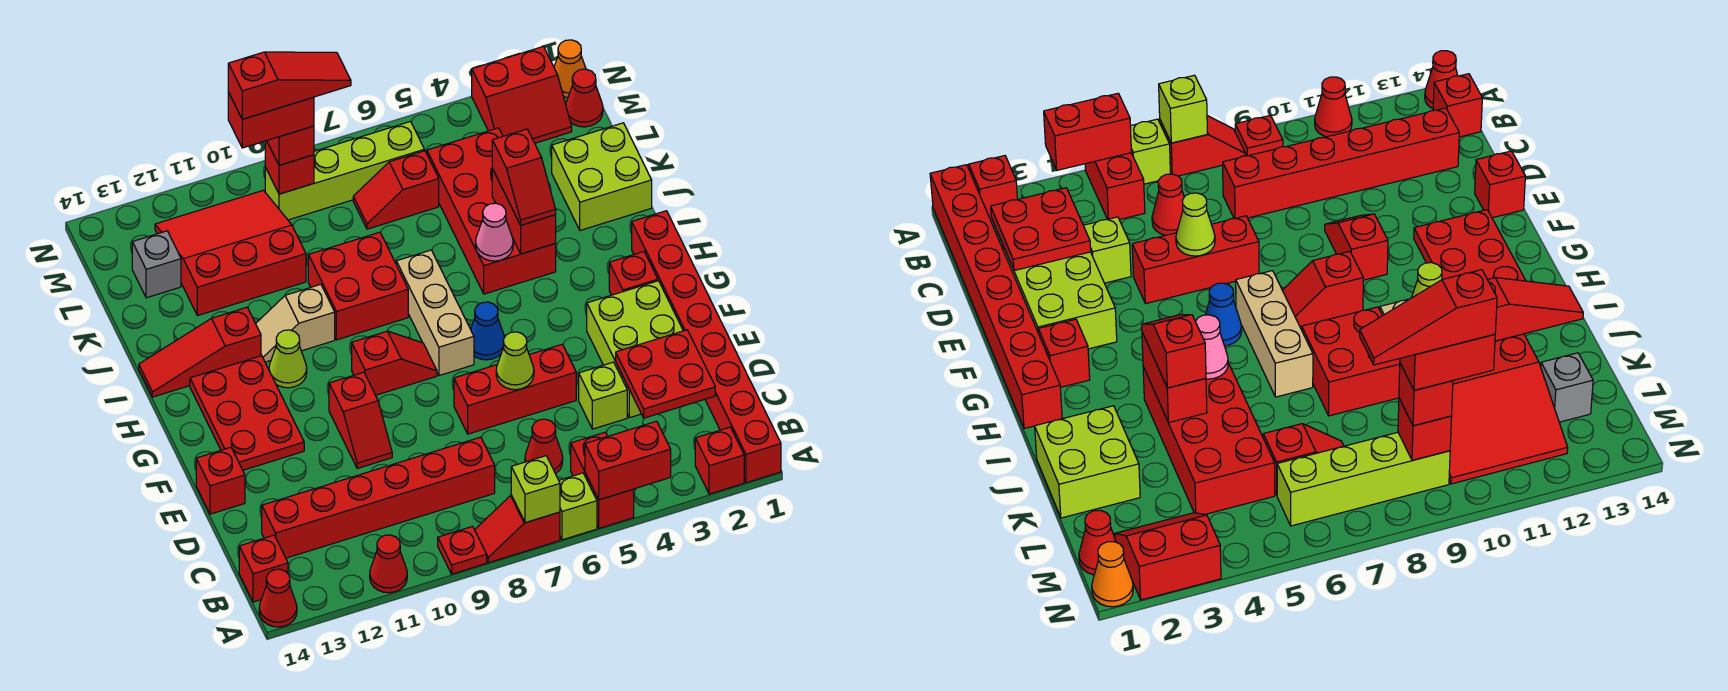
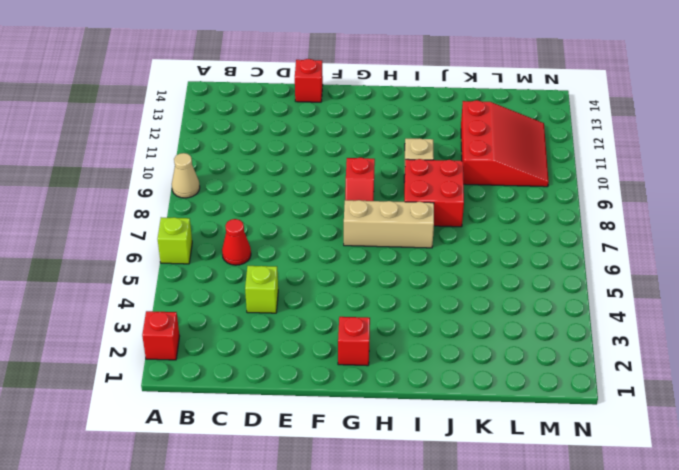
tan cone A9 level 1 -> red plate A9 level 1
none -> red brick A1:H1 level 1
none -> red brick A5:B5 level 1
none -> red slope A7:A8 level 1 top 7
none -> red cone A11 level 1

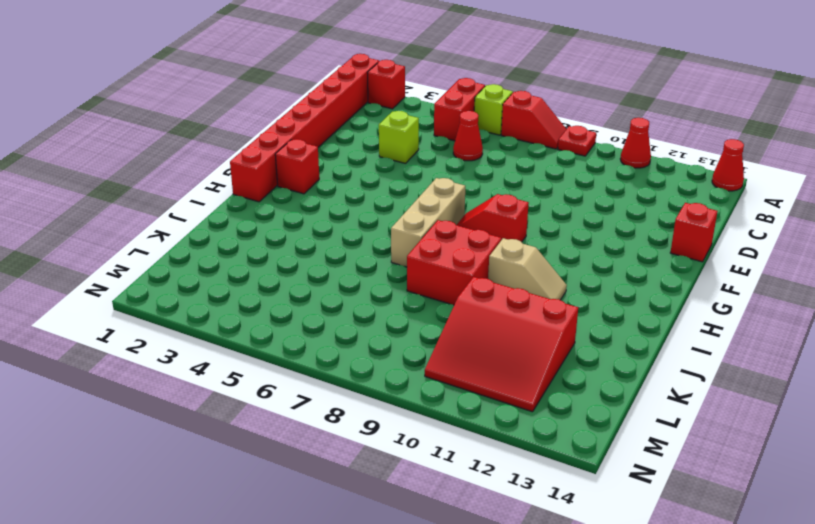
none -> red brick B14 level 1
none -> red brick C8:C13 level 1
none -> lime brick D2:F3 level 1
none -> red brick E5:E7 level 1

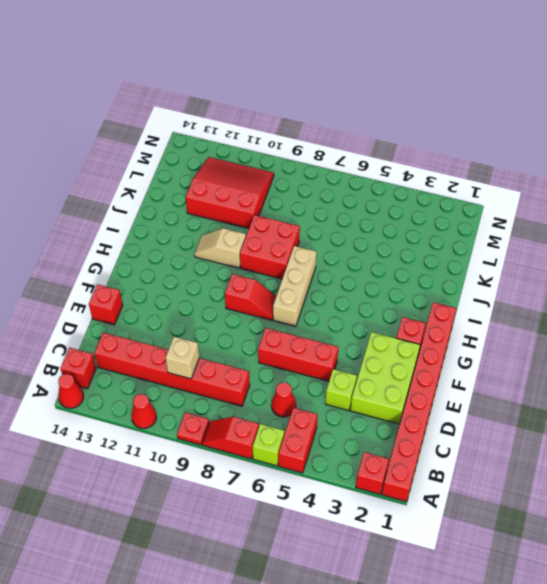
tan brick C10 level 2 -> none
none -> red slope E10:F10 level 1 top F
none -> red plate F12:H13 level 1
none -> blue cone G6 level 1
none -> lime cone H11 level 1

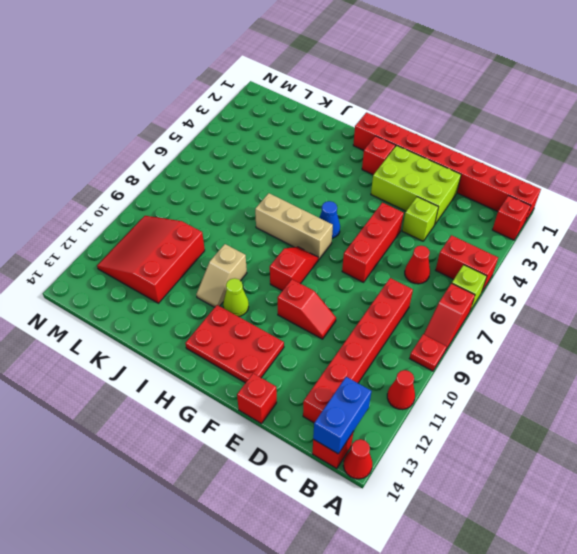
blue brick B13:B14 level 2 -> none
none -> red brick I4:L5 level 1
none -> red brick I8:J9 level 1
none -> red slope I12:I14 level 1 top 12
none -> lime brick J1:K2 level 1

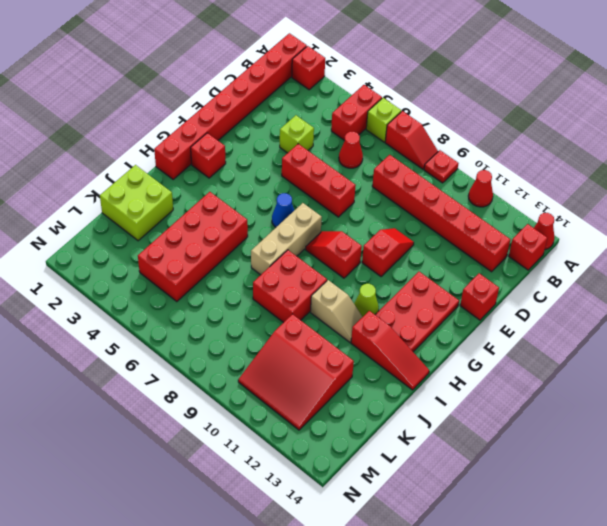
none -> lime brick D2:F3 level 1
none -> red slope L6:L7 level 1 top 6
none -> grey brick L13 level 1
none -> red cone M1 level 1

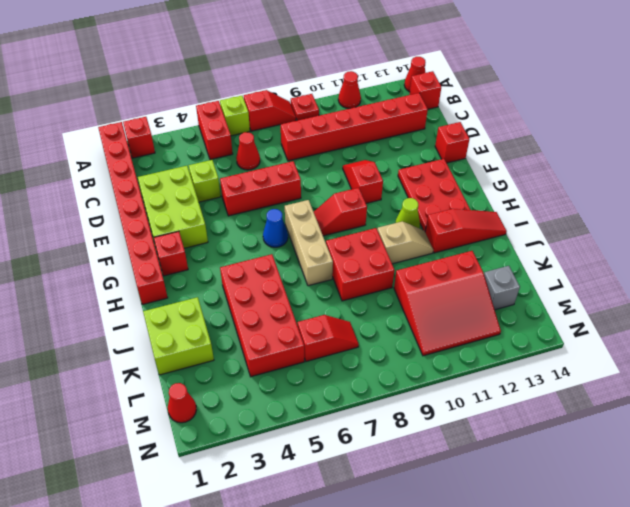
none -> red slope M2:N3 level 1 top N
none -> lime brick M6:M9 level 1
none -> orange cone N1 level 1
none -> red brick A4:A5 level 2

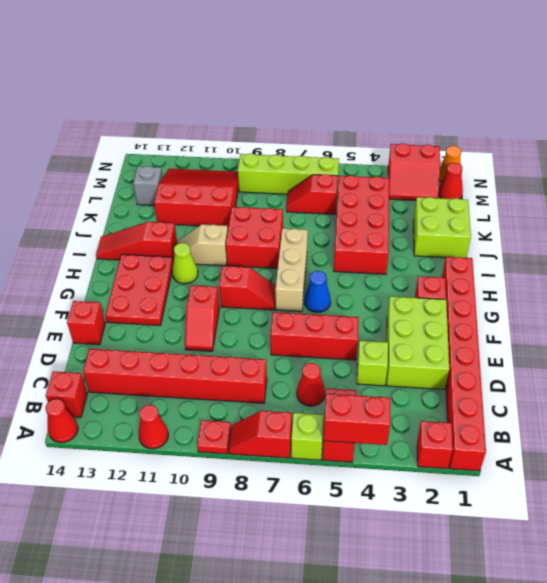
none -> lime brick A7 level 2
none -> red plate C2:D3 level 2
none -> lime cone E6 level 2
none -> red brick I4:J4 level 2

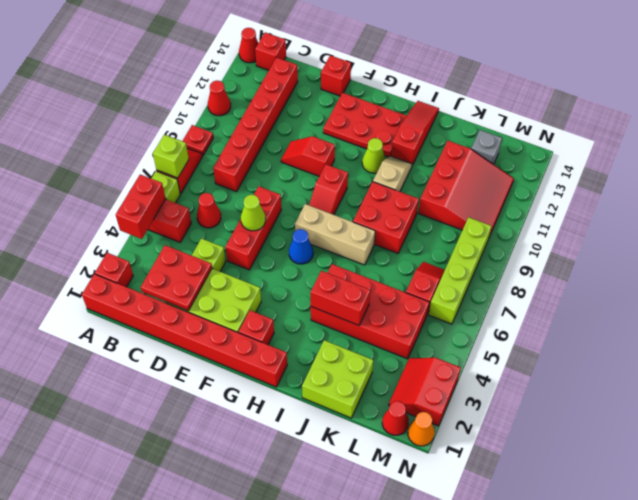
none -> pink cone I5 level 2
none -> red brick M9 level 2
none -> red slope I4:J4 level 3 top J
none -> red brick M9 level 3

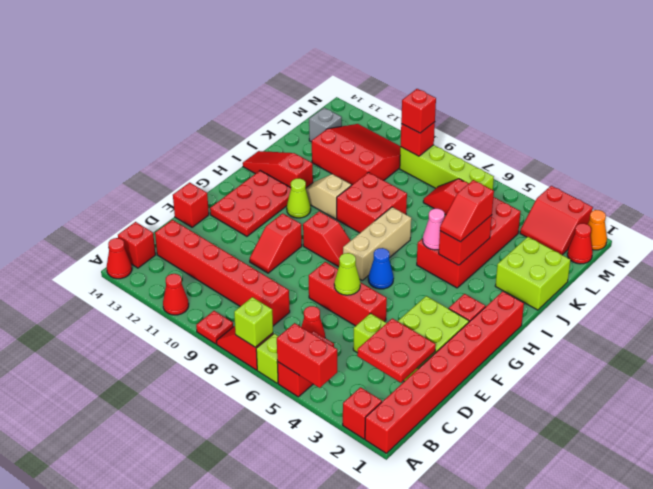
none -> red brick M9:M10 level 4
none -> red slope M8:M10 level 5 top 10

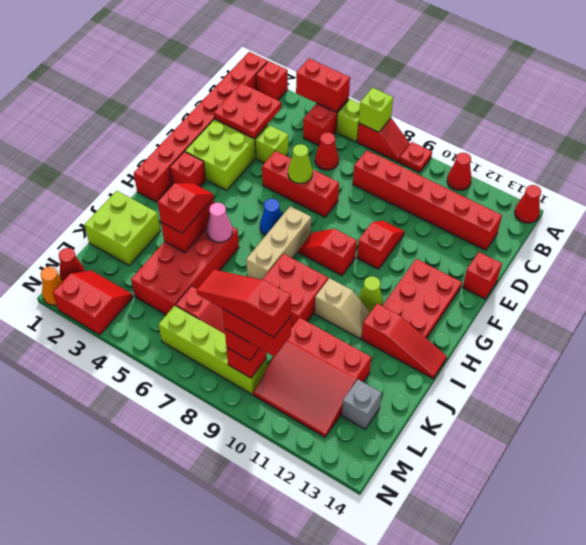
none -> red brick B14 level 1

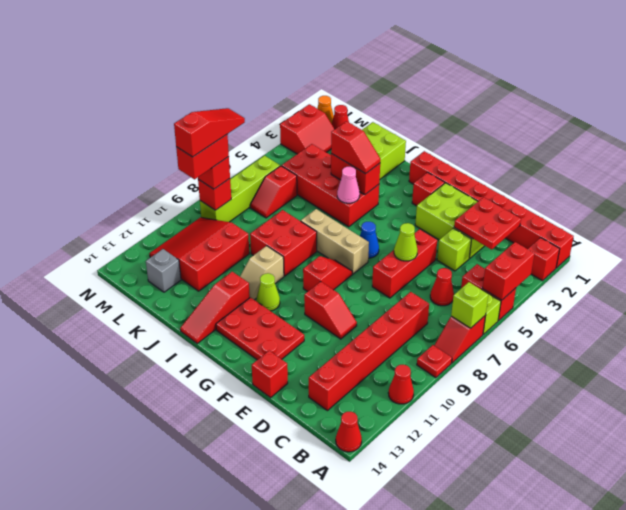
none -> red brick B14 level 1

